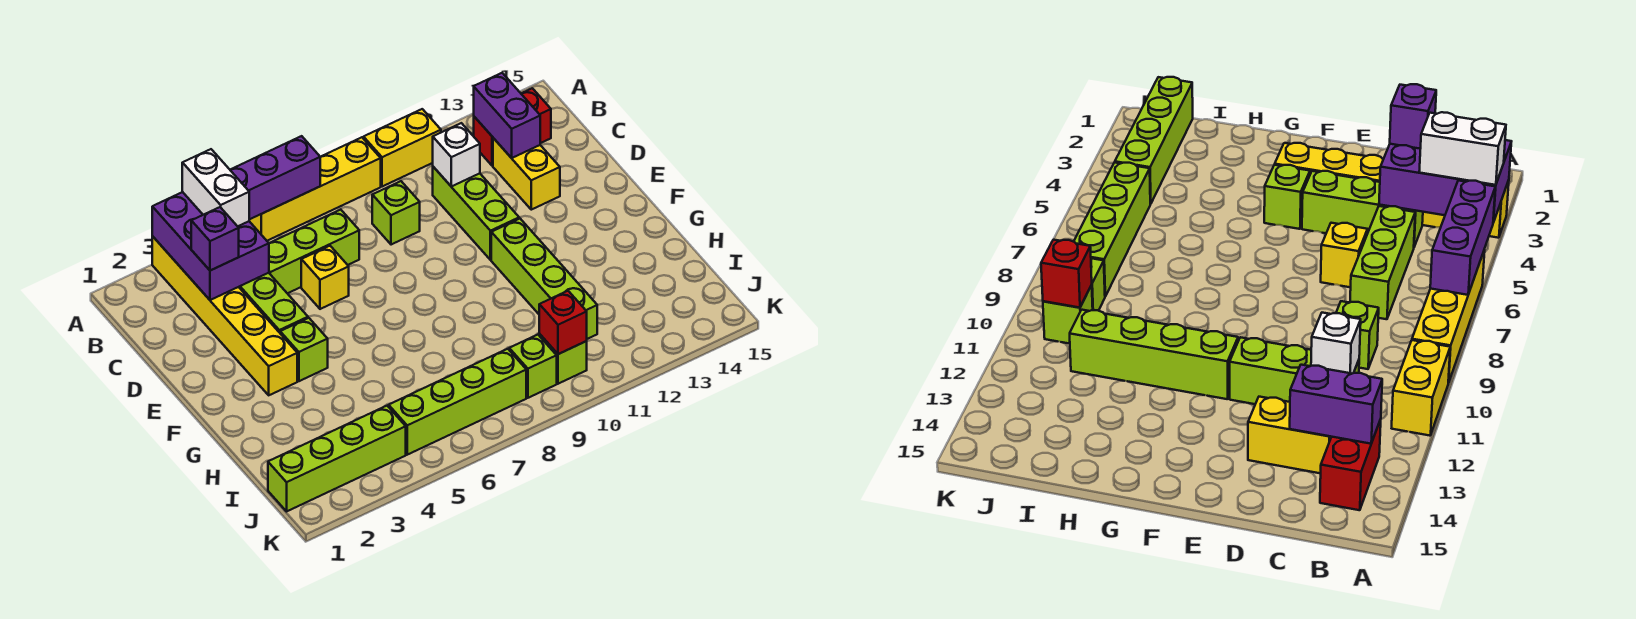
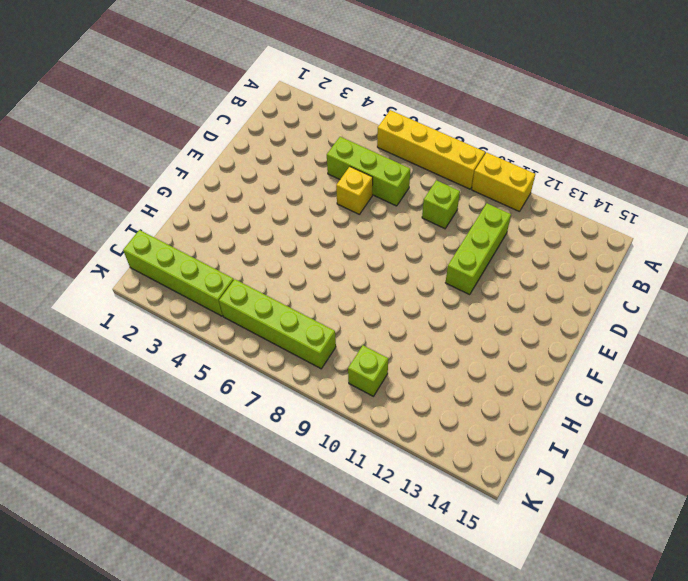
none -> yellow brick A3:F3 level 1
none -> red brick B13:B14 level 1
none -> lime brick C4:E4 level 1

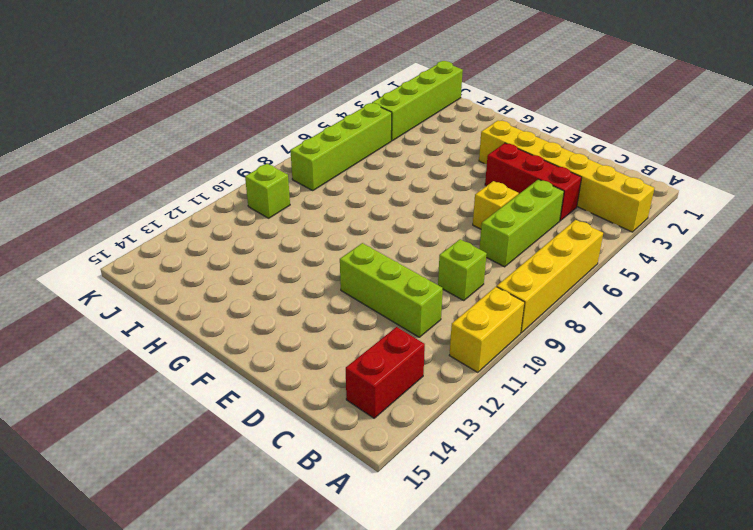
red brick C4:E4 level 1 -> lime brick C4:E4 level 1
none -> yellow brick C13:D13 level 1
none -> lime brick F4 level 1
none -> lime brick F11:I11 level 1

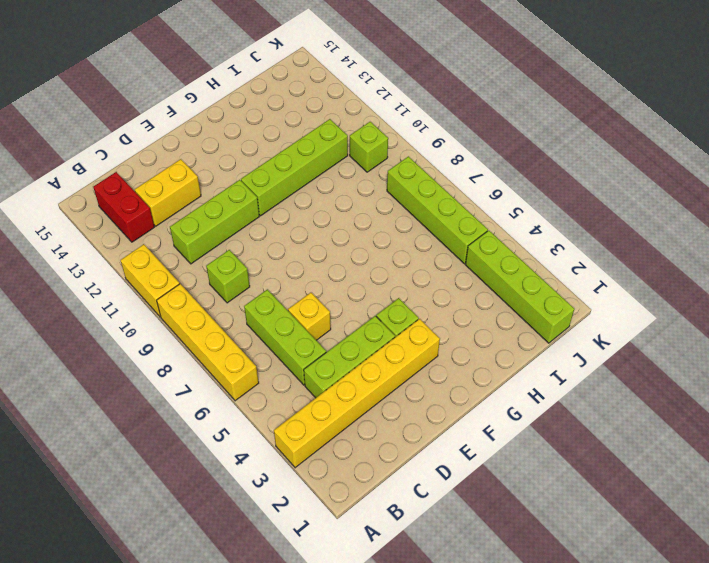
none -> lime brick J9 level 1
none -> purple brick A3:C4 level 2
none -> purple brick A5:A7 level 2

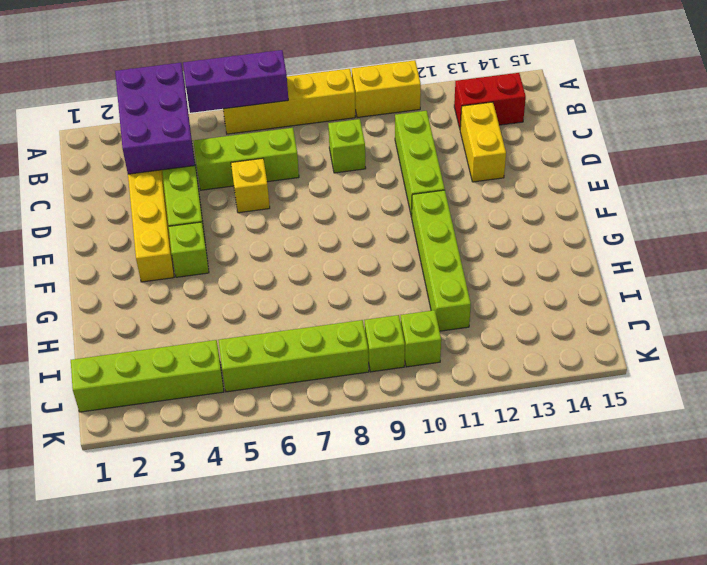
none -> purple brick B13:C13 level 2
none -> white brick C11 level 2
none -> red brick J10 level 2

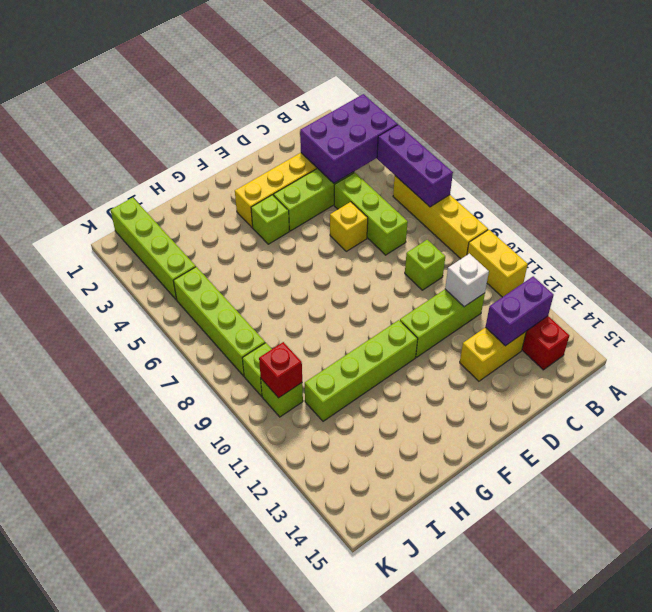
none -> white brick A4:B4 level 3
none -> purple brick C3 level 3

